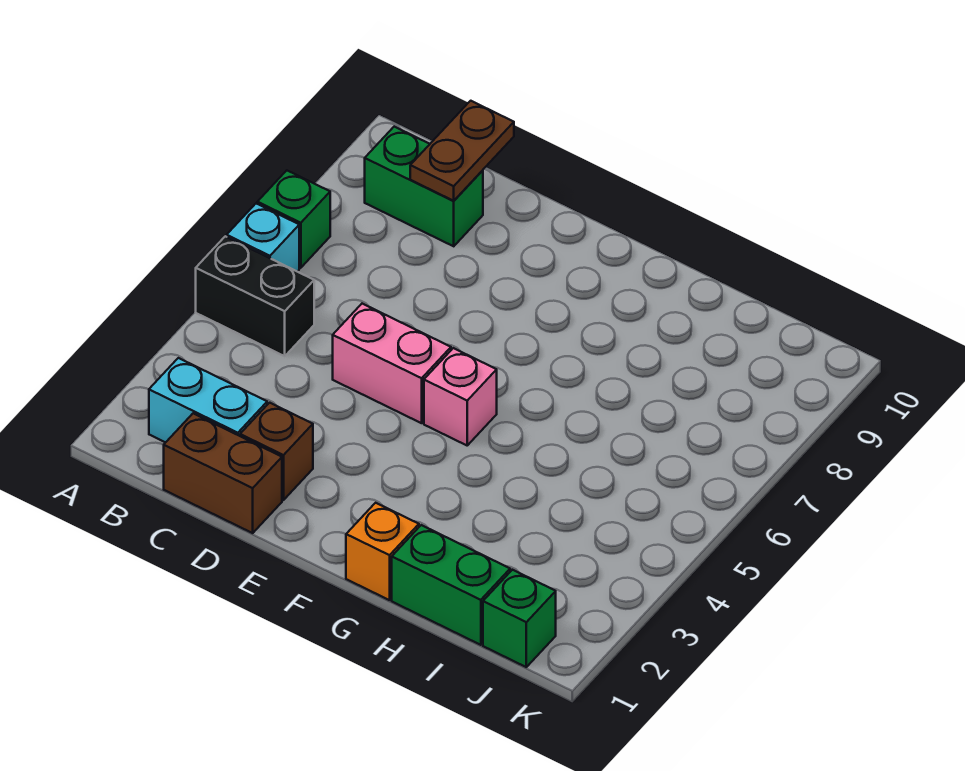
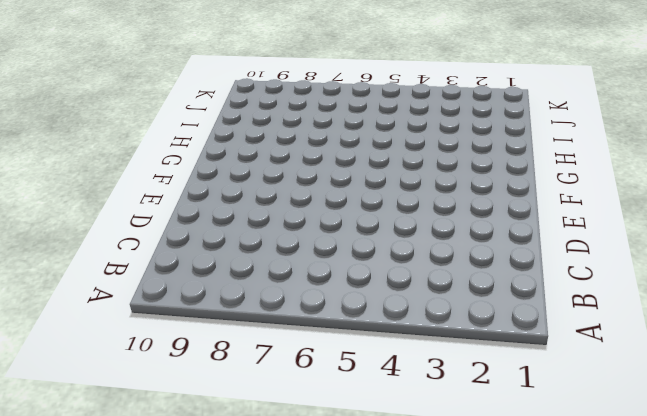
none -> black brick A5:B5 level 1
none -> cyan brick A6 level 1
none -> green brick A7 level 1

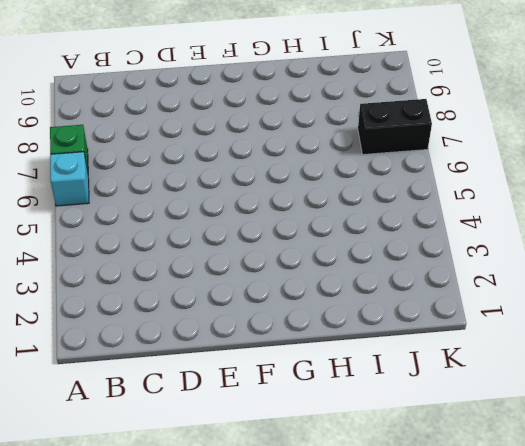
black brick J7:K7 level 1 -> black brick A5:B5 level 1
none -> cyan brick B2:C2 level 1
none -> green brick B9:C9 level 1
none -> brown brick C1:D1 level 1

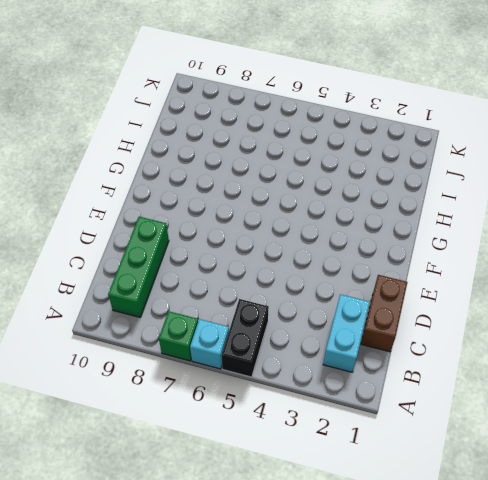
green brick B9:D9 level 1 -> green brick B9:C9 level 1
none -> brown brick D2 level 1
none -> pink brick D5:E5 level 1
none -> pink brick F5 level 1

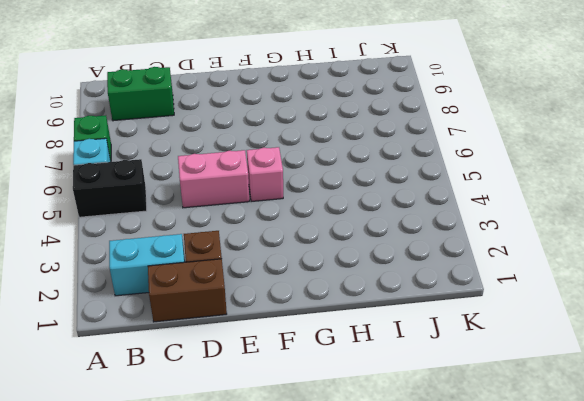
none -> orange brick G1 level 1
none -> green brick H1:I1 level 1
none -> green brick J1 level 1

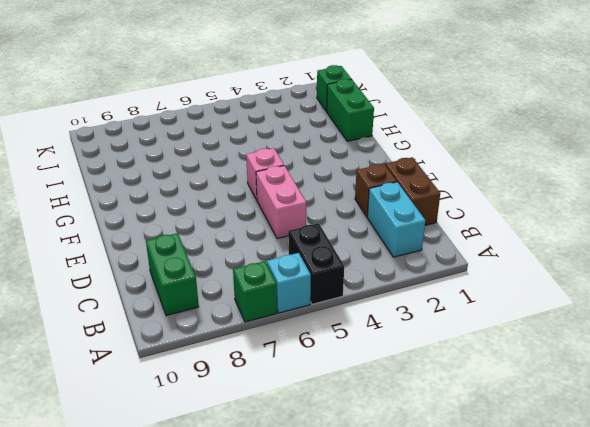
none -> orange brick G1 level 1
none -> brown plate C9:C10 level 2

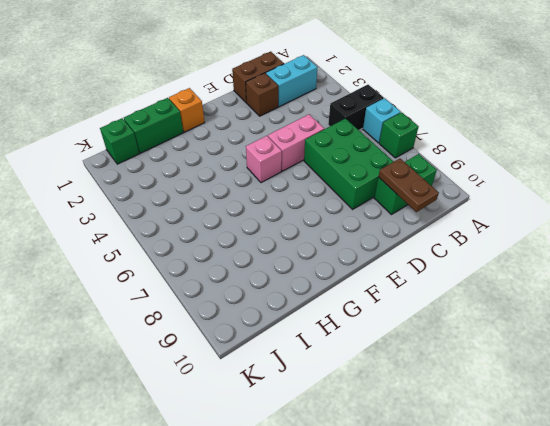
green brick C6:D8 level 1 -> none

